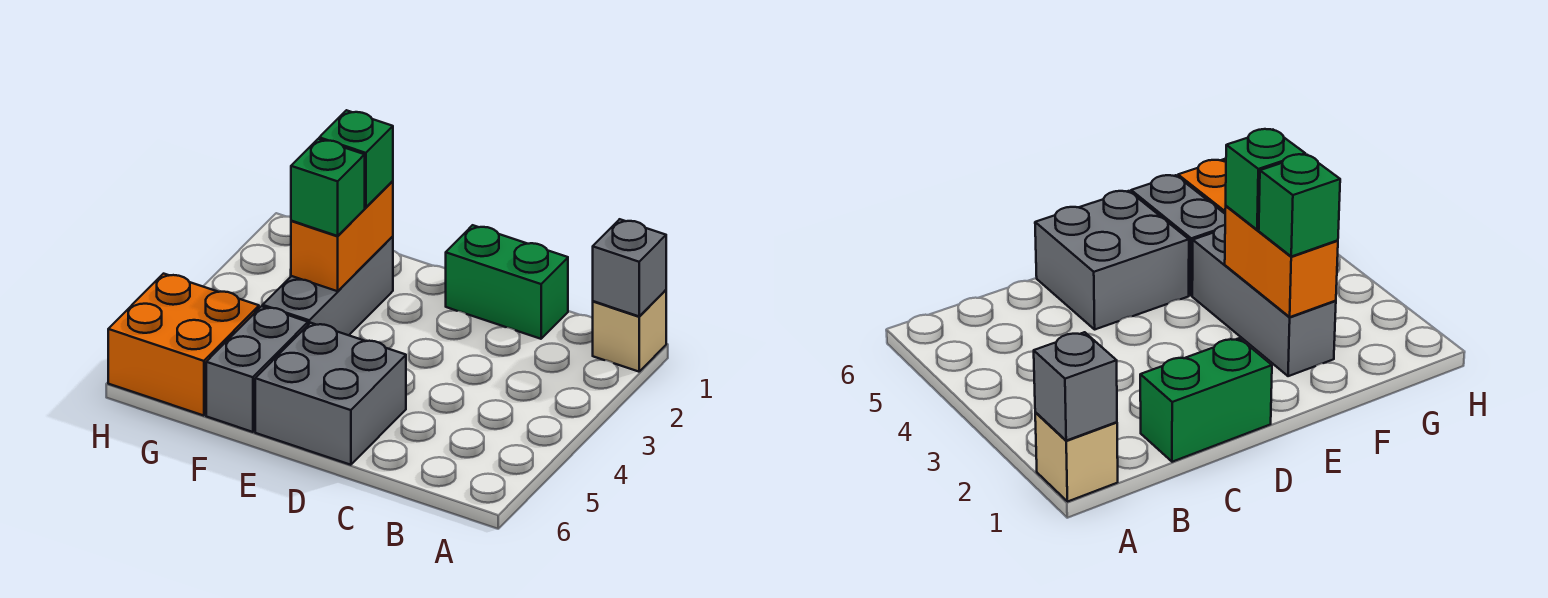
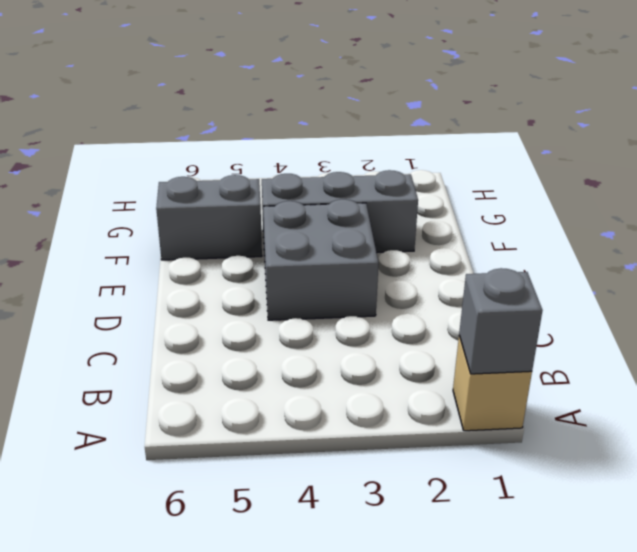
grey brick D3:E4 level 1 -> grey brick D5:E6 level 1
none -> green brick C1:D1 level 1
none -> orange brick G5:H6 level 1

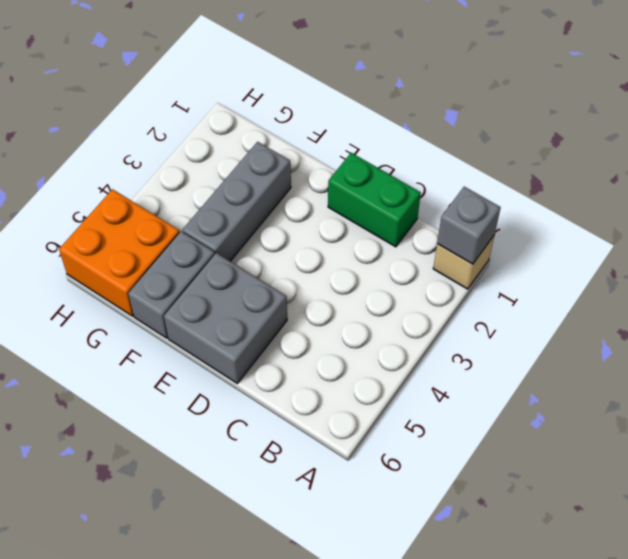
none -> orange brick F2:F3 level 2
none -> green brick F2 level 3

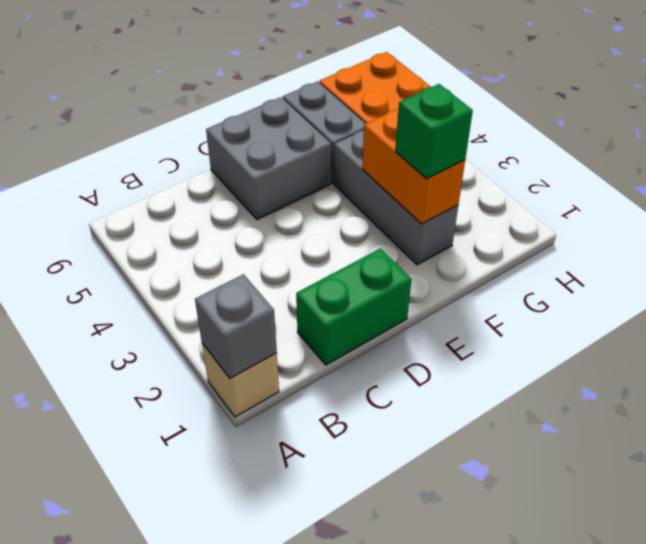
none -> green brick F3 level 3

